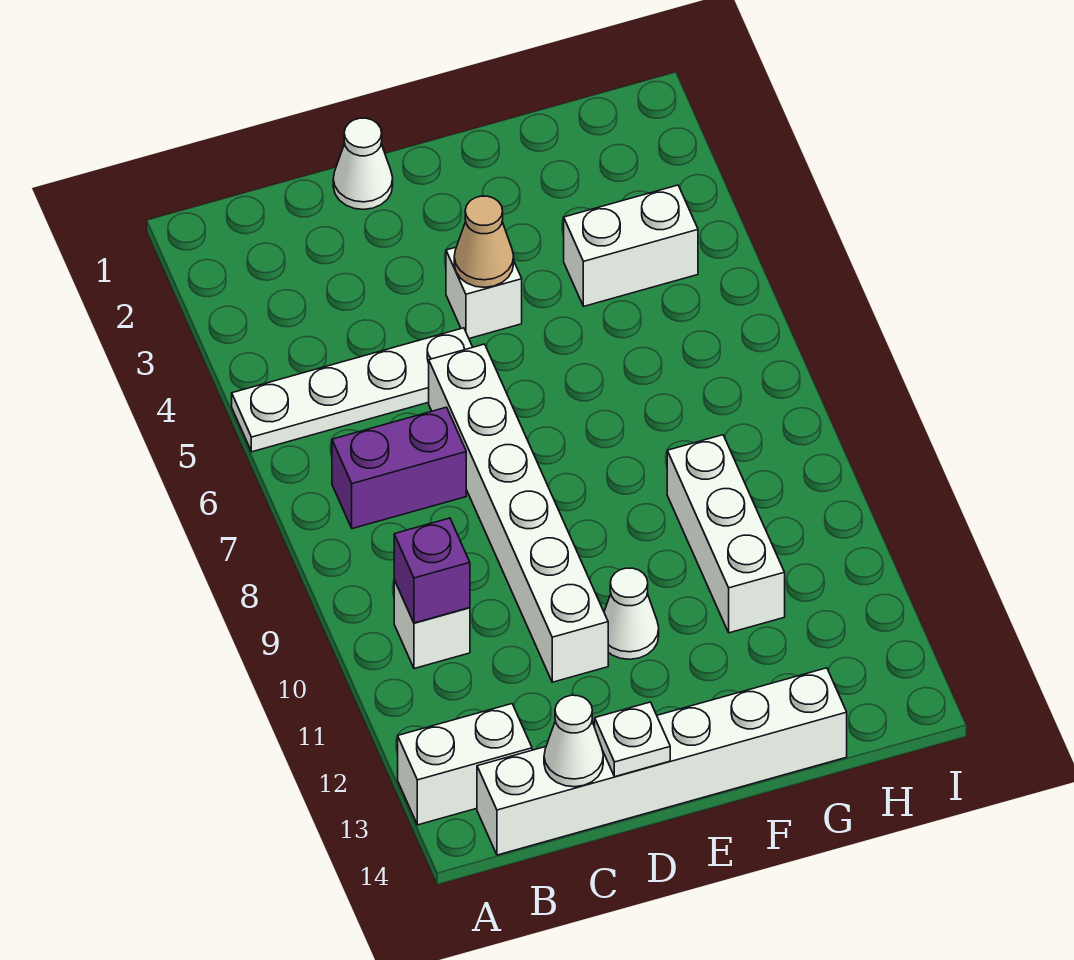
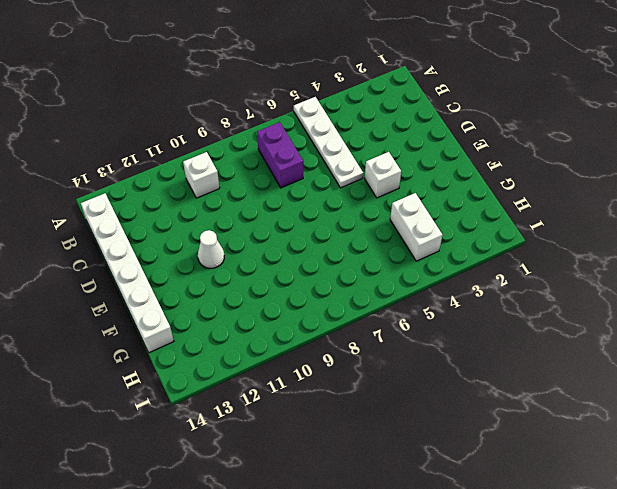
none -> white brick A13:B13 level 1
none -> white cone D1 level 1
none -> white brick D6:D11 level 1

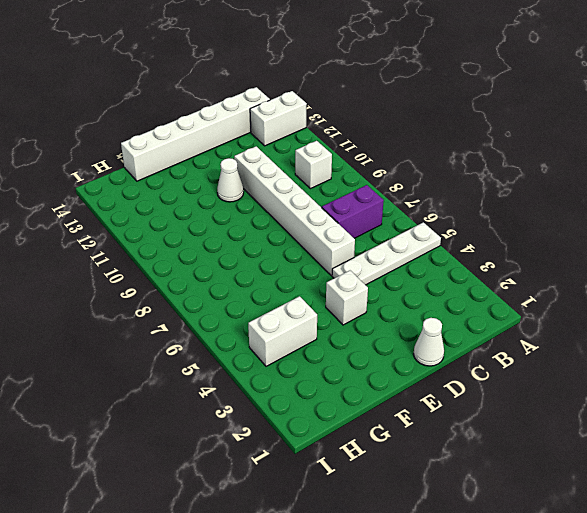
none -> white brick G9:G11 level 1
none -> purple brick B10 level 2
none -> white cone C14 level 2

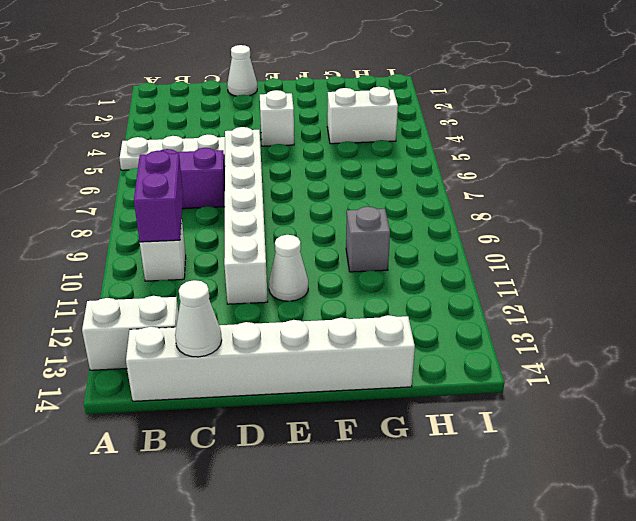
purple brick B9:B10 level 2 -> purple brick B10 level 2
grey brick G10 level 1 -> white brick G9:G11 level 1
none -> white plate D14 level 2
none -> tan cone E4 level 2

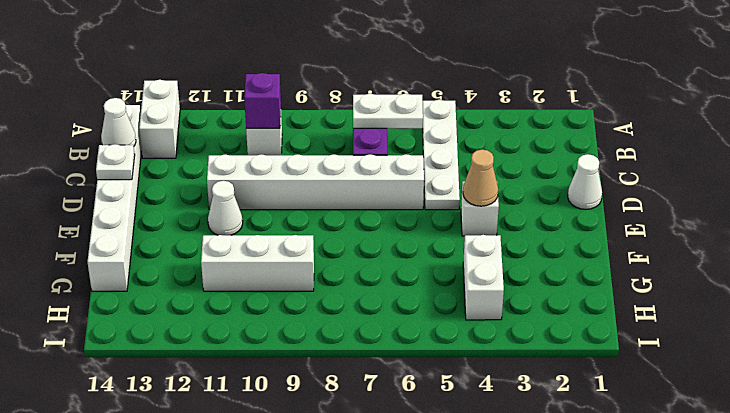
white plate B6:B7 level 2 -> none

